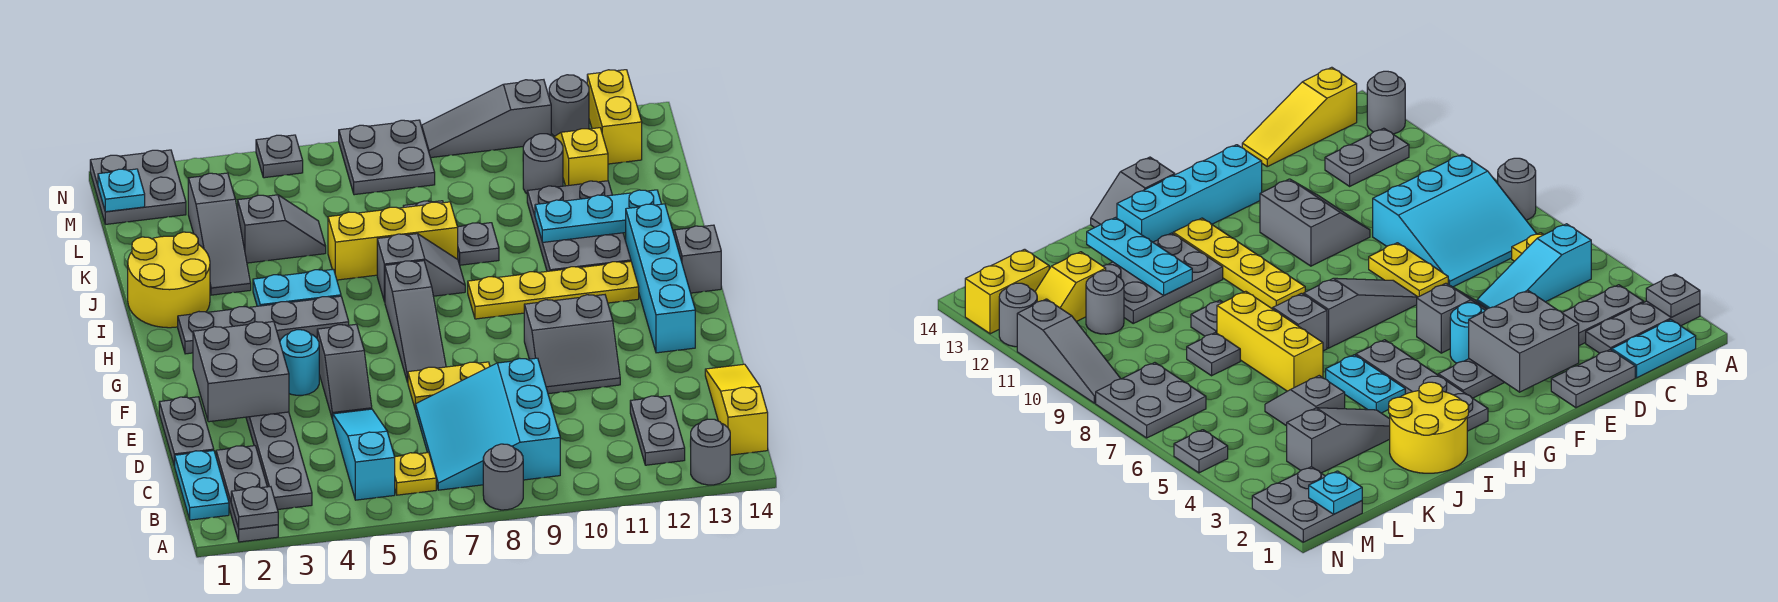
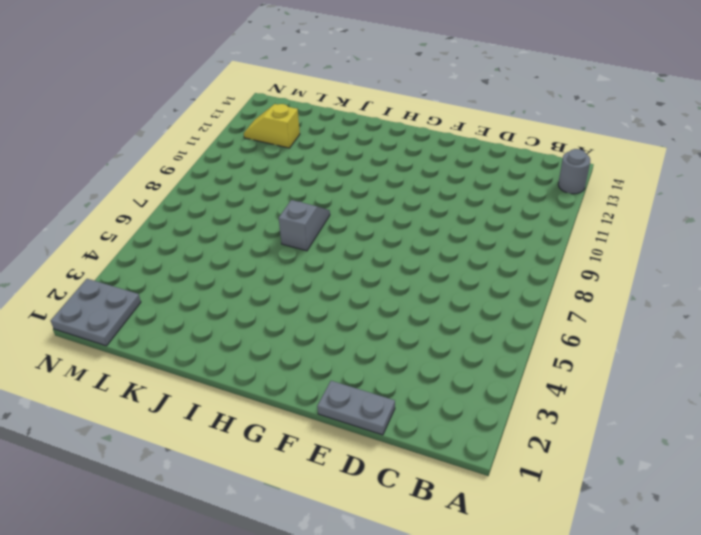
none -> grey plate A2:C2 level 1
none -> grey round brick A8 level 1
none -> cyan plate B1:C1 level 1
none -> grey plate B3:G3 level 1

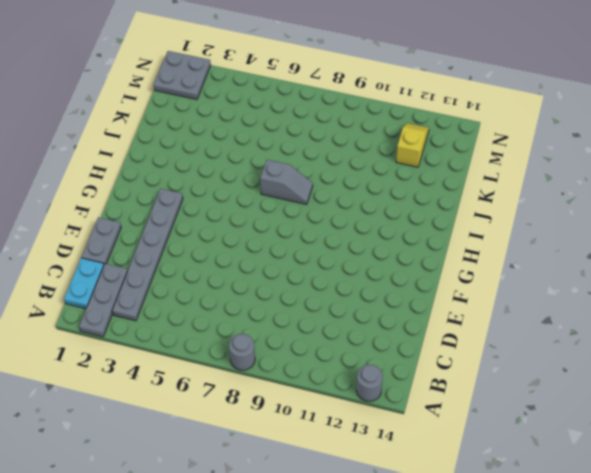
none -> cyan slope B5:D5 level 1 top B
none -> yellow plate B6 level 1
none -> cyan slope B7:D9 level 1 top 9
none -> grey plate B12:C12 level 1

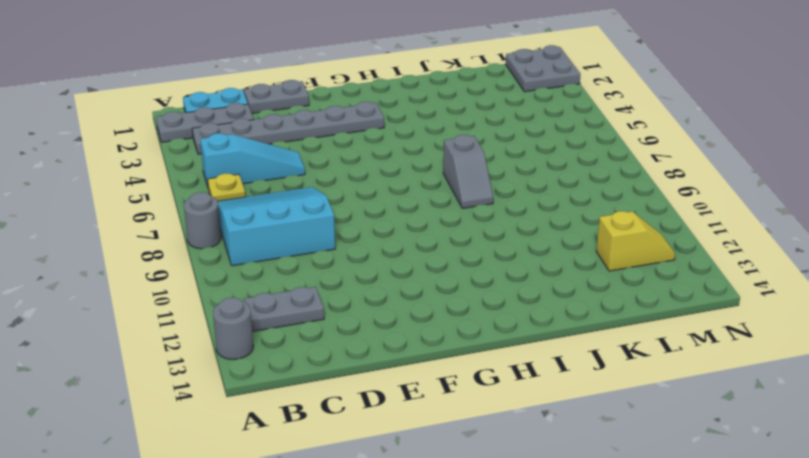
none -> yellow slope B14:D14 level 1 top B
none -> grey slope E5:F5 level 1 top F
none -> yellow plate E7:E8 level 1
none -> grey slope E10:F11 level 1 top F

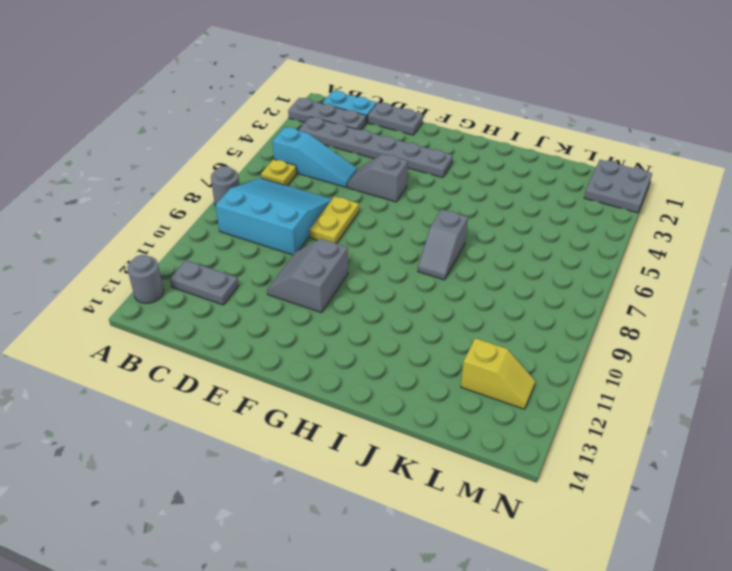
none -> yellow slope B14:D14 level 1 top B
none -> cyan round brick F4 level 1
none -> grey slope F7:H7 level 1 top H
none -> cyan brick F13:I13 level 1

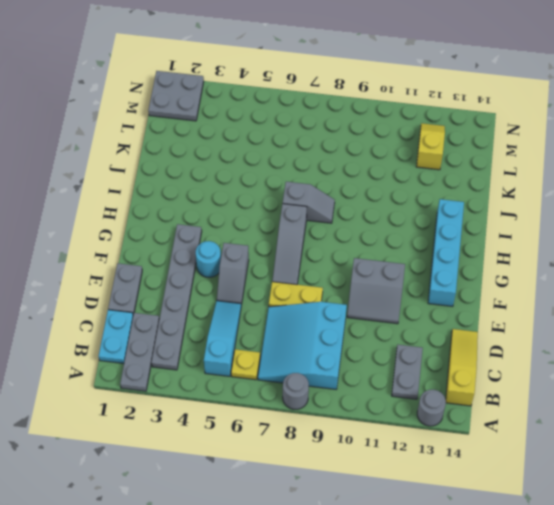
none -> grey plate H2:H5 level 1
none -> yellow plate H9:H12 level 1
none -> grey slope H14:I14 level 1 top H
none -> yellow round brick I1:J2 level 1

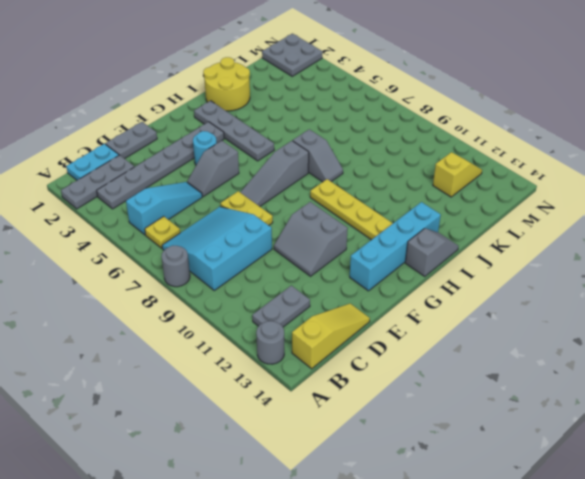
none -> cyan plate I4:I5 level 1
none -> grey plate I11:K12 level 1
none -> grey slope J3:L3 level 1 top L
none -> yellow brick J6:J8 level 1

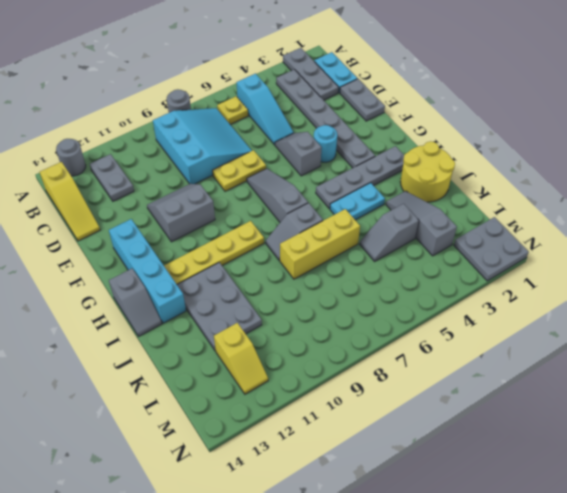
none -> grey plate J9 level 1
none -> grey plate K8 level 1
none -> grey round brick L11 level 1
none -> grey plate M7:N8 level 1

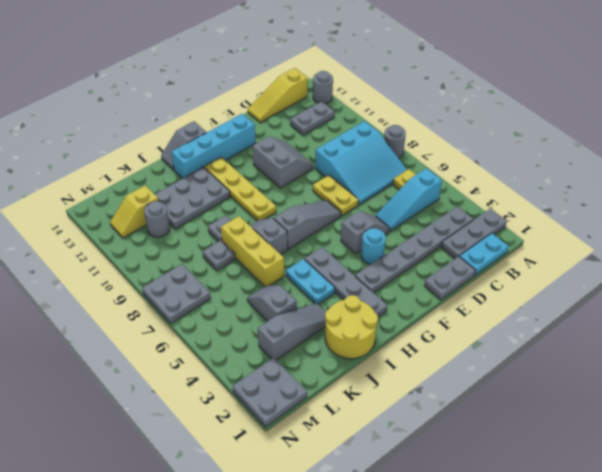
none -> yellow brick M13:N13 level 1
none -> grey plate N5 level 1
none -> grey slope N9:N11 level 1 top 11
none -> grey round brick N12 level 1

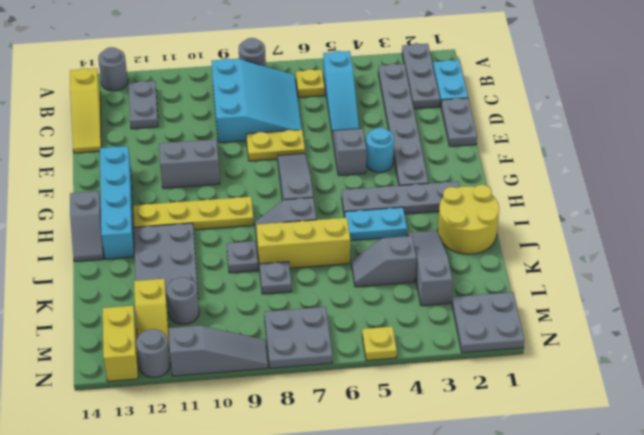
yellow plate N5 level 1 -> grey plate N5 level 1
none -> grey plate A2 level 2
none -> grey brick E2:F3 level 2
none -> cyan plate J11:J13 level 2
none -> cyan plate M1 level 2

